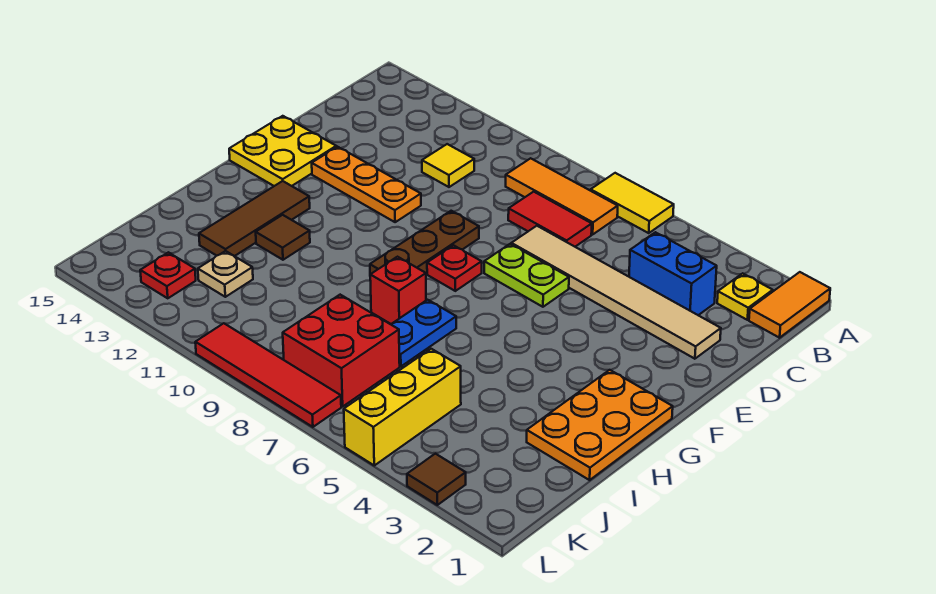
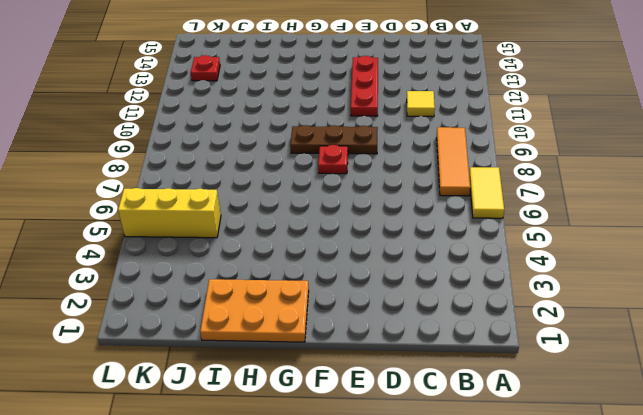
red plate E11:E13 level 1 -> orange plate E11:E13 level 1
none -> orange tile A1:B1 level 1
none -> yellow plate B2 level 1
none -> blue brick C3:C4 level 1

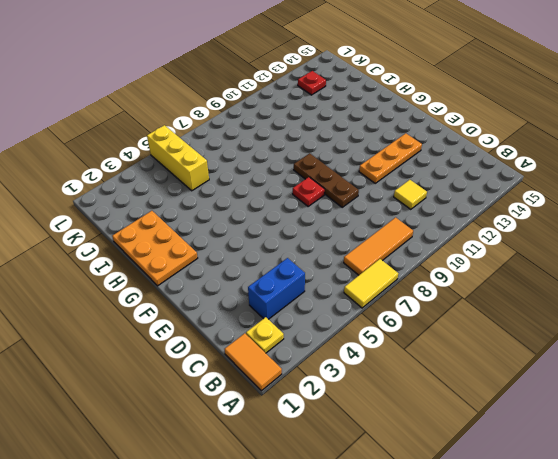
none -> red tile C7:C8 level 1
none -> tan tile D2:D7 level 1
none -> lime plate E6:E7 level 1

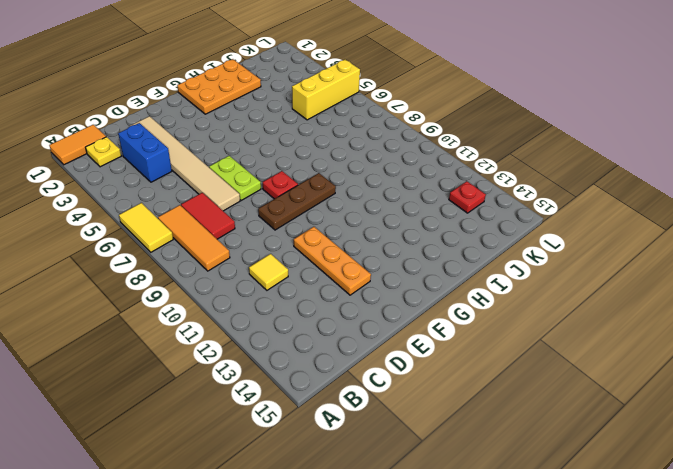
none -> yellow plate E14:F15 level 1
none -> brown tile G13:I13 level 1
none -> blue plate H7:I7 level 1

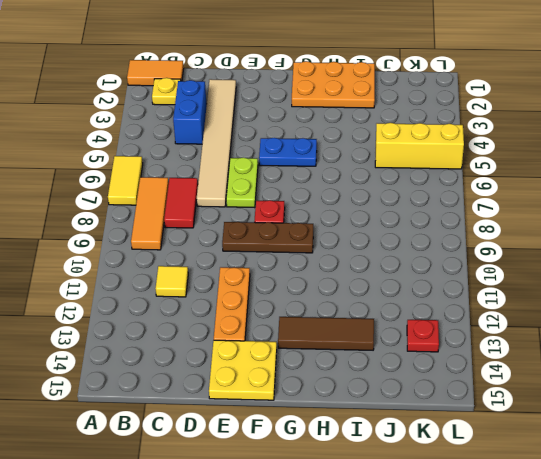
blue plate F5:G5 level 1 -> blue plate H7:I7 level 1
none -> red brick H8 level 1
none -> brown tile H12 level 1
none -> red brick J7:K8 level 1

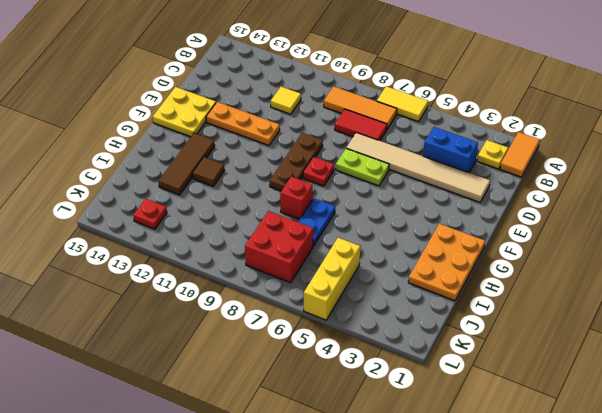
none -> tan plate J12 level 1
none -> brown tile L3 level 1
none -> red tile L7:L10 level 1

